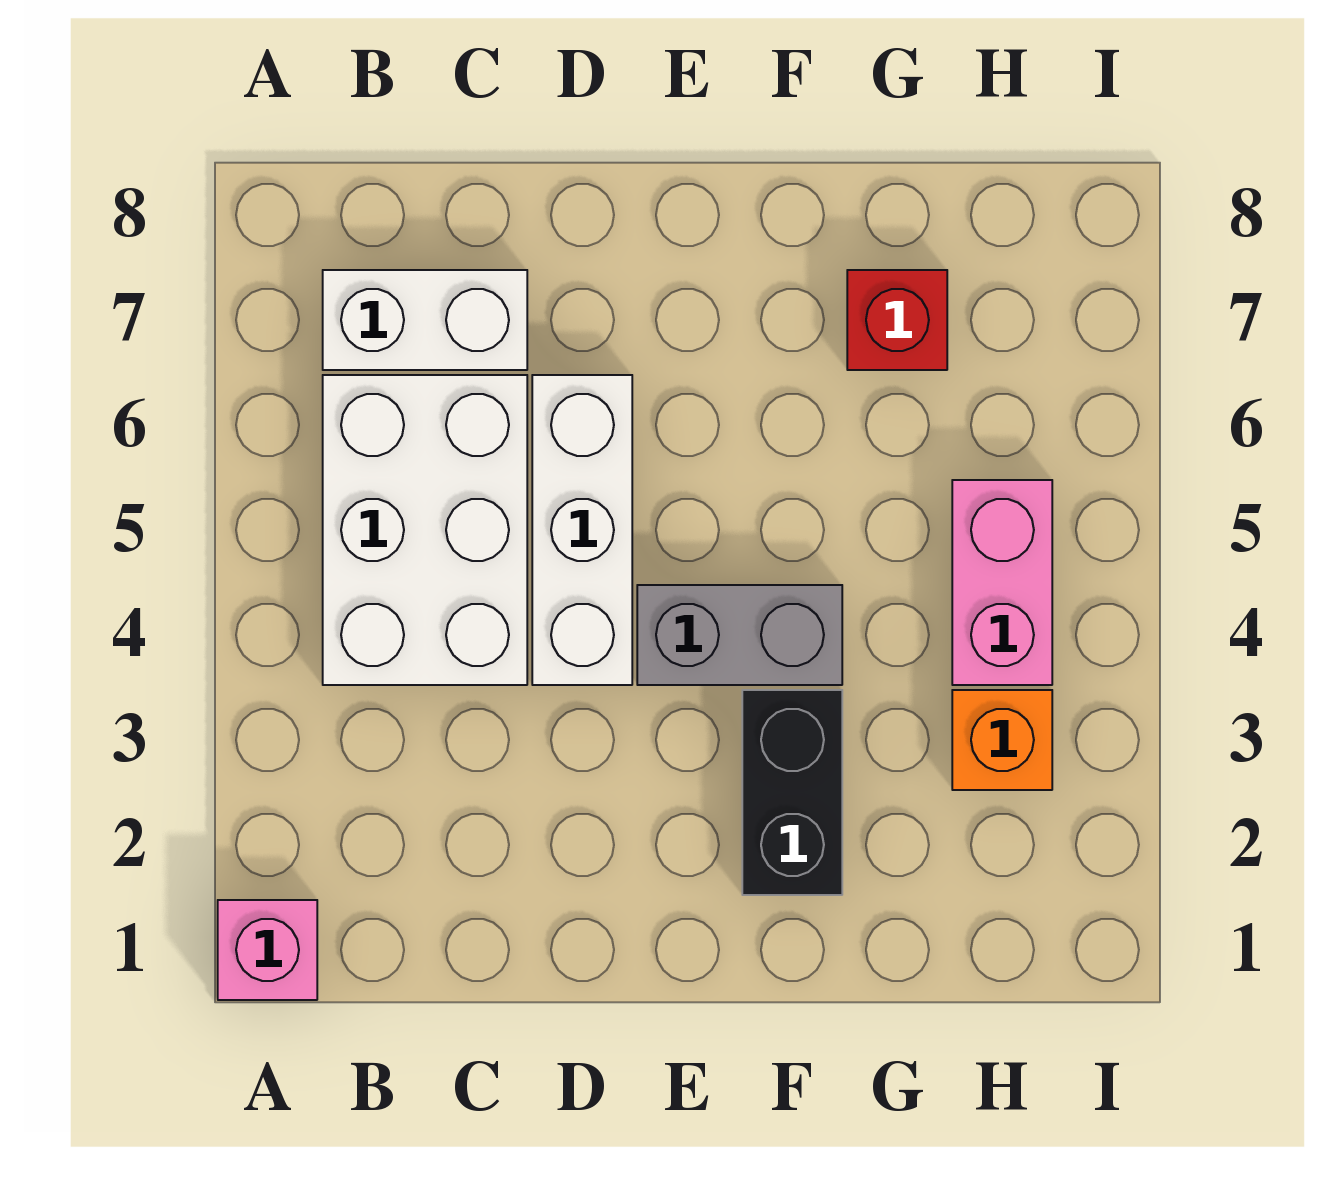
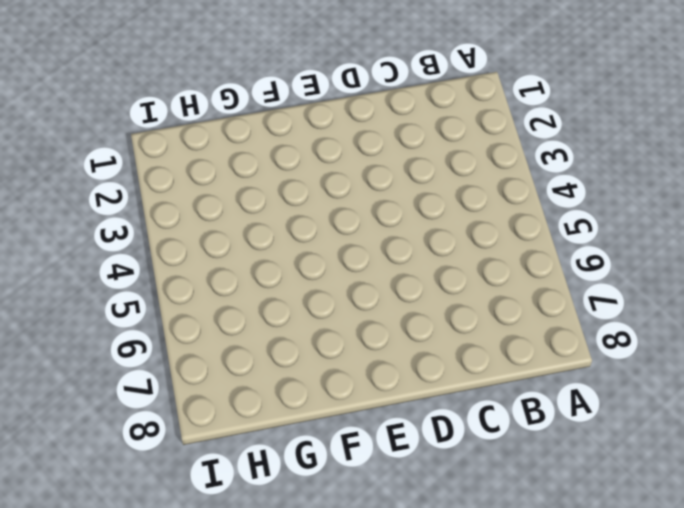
none -> pink brick A1 level 1
none -> white brick B4:C6 level 1

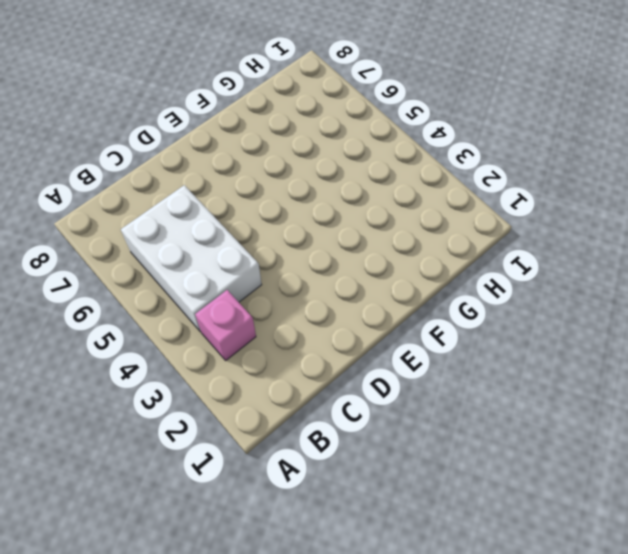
pink brick B3 level 1 -> pink brick A1 level 1
none -> white brick B7:C7 level 1
none -> white brick D4:D6 level 1

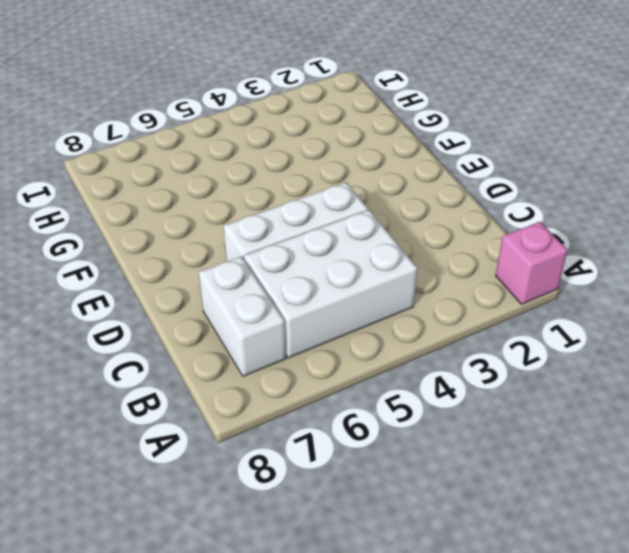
none -> grey brick E4:F4 level 1
none -> black brick F2:F3 level 1

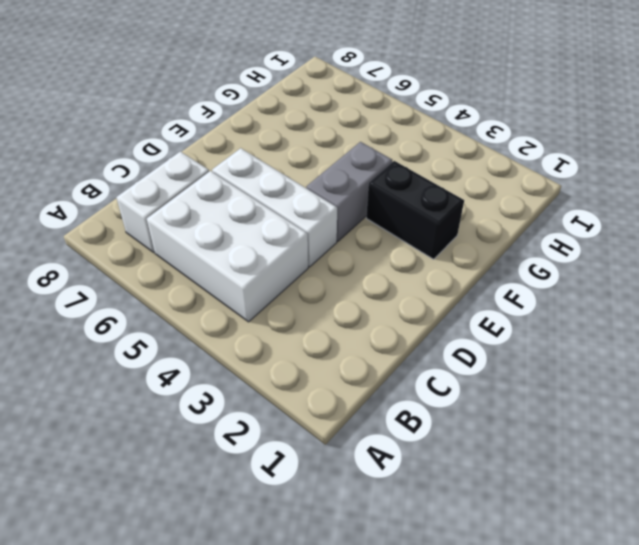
none -> pink brick A1 level 1
none -> red brick G7 level 1

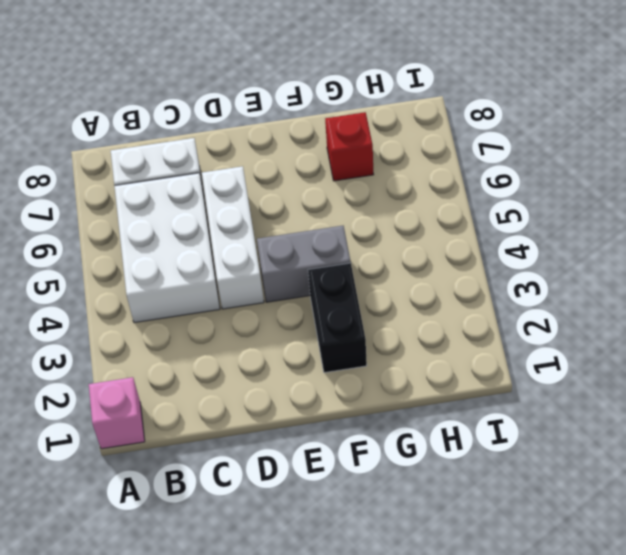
none -> orange brick H3 level 1
none -> pink brick H4:H5 level 1

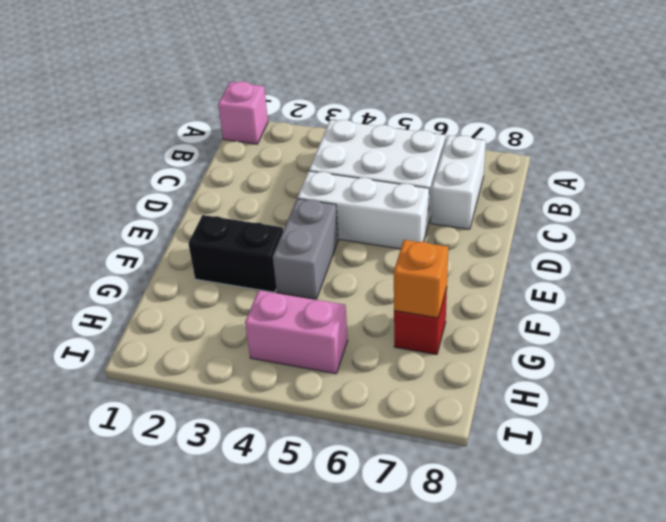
orange brick G7 level 2 -> orange brick H3 level 1

